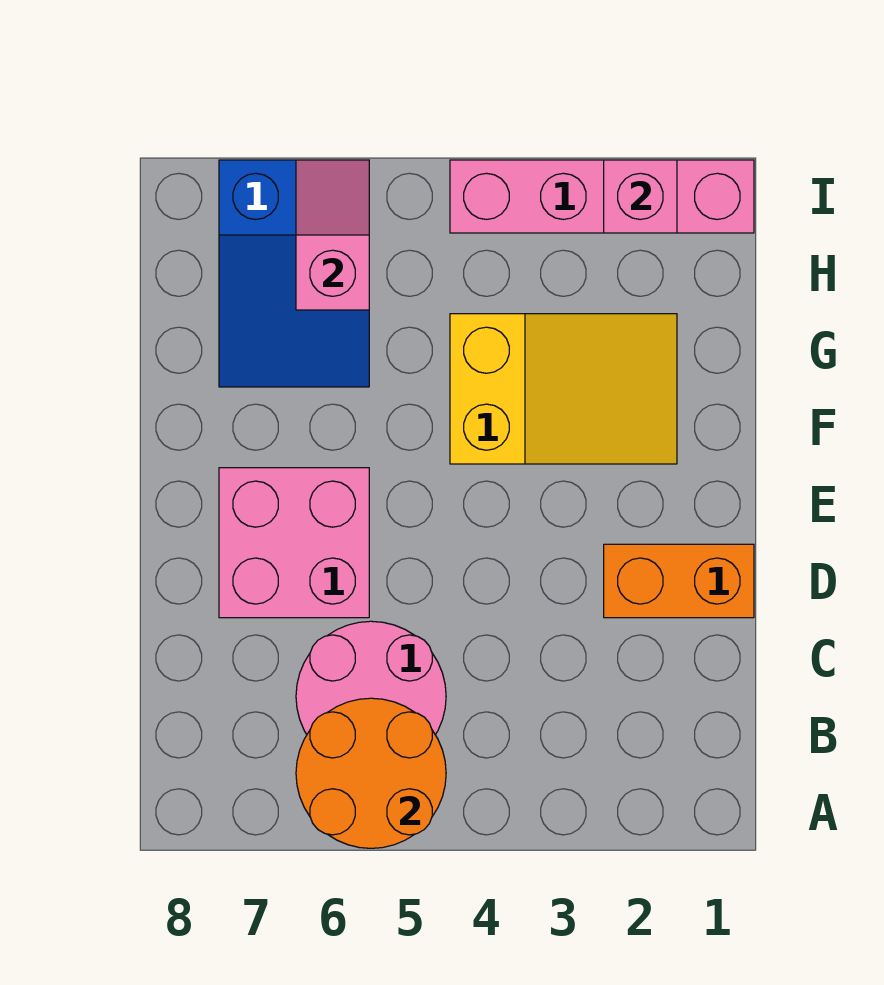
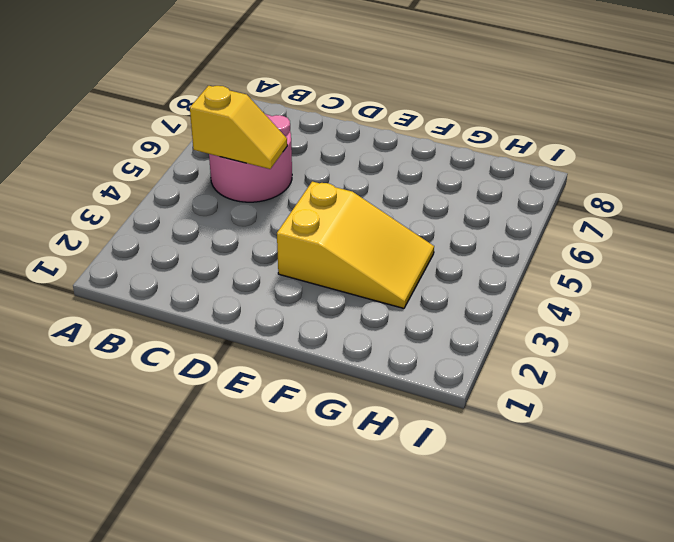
yellow slope B5:C5 level 2 top B -> orange round brick A5:B6 level 2
yellow slope E3:G4 level 1 top E -> yellow slope F2:G4 level 1 top 4
none -> orange brick D1:D2 level 1
none -> pink brick D6:E7 level 1

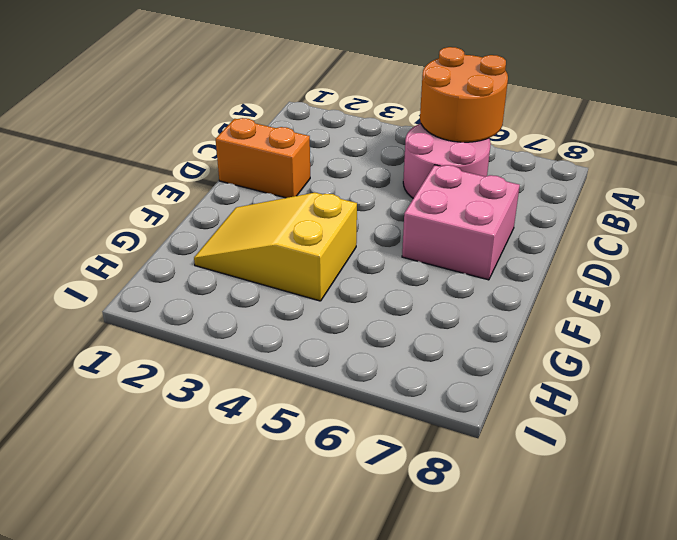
none -> blue slope G6:I7 level 1 top I
none -> pink brick I1:I4 level 1

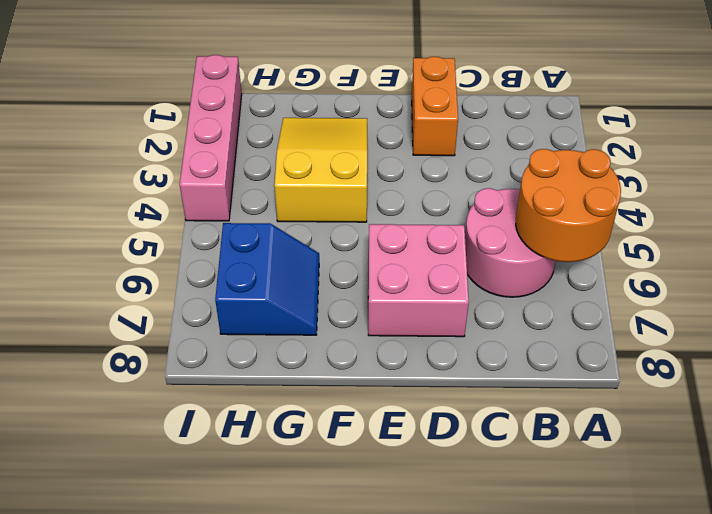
blue slope G6:H7 level 1 top H -> blue slope G6:I7 level 1 top I
none -> pink slope H6:I6 level 2 top H
none -> pink brick I2 level 2

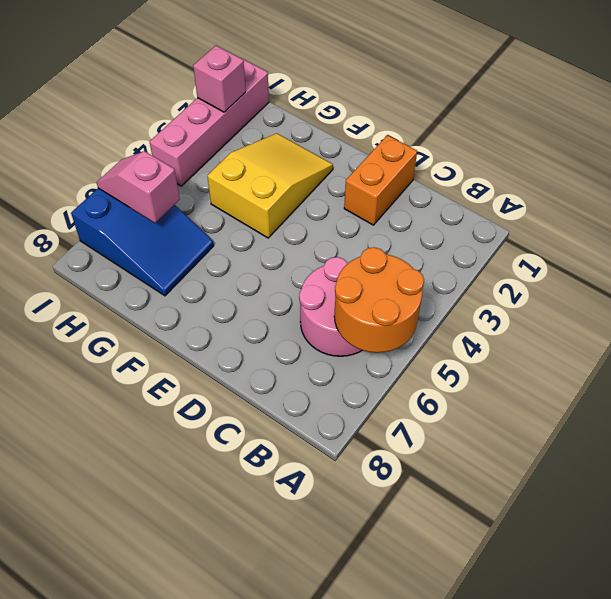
none -> pink brick D6:E7 level 1

